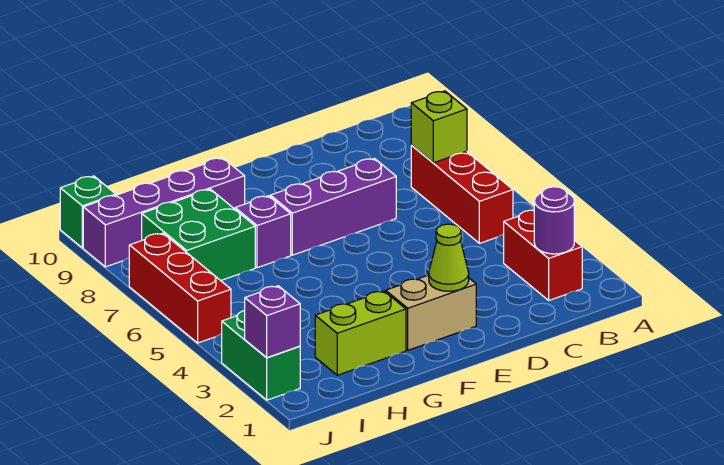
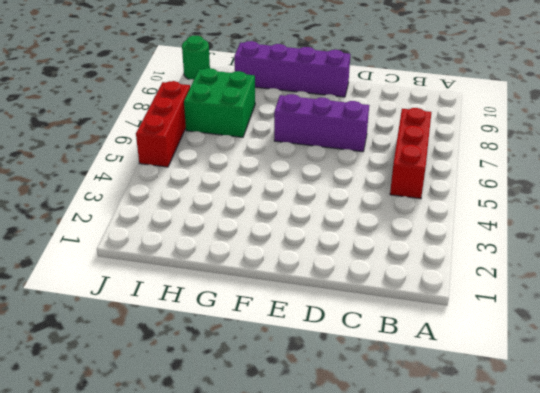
purple brick E10:H10 level 1 -> purple brick G9:J9 level 1
green round brick J10 level 1 -> green brick J10 level 1
none -> red brick B2:B3 level 1
none -> tan brick E2:F2 level 1
none -> lime brick G2:H2 level 1

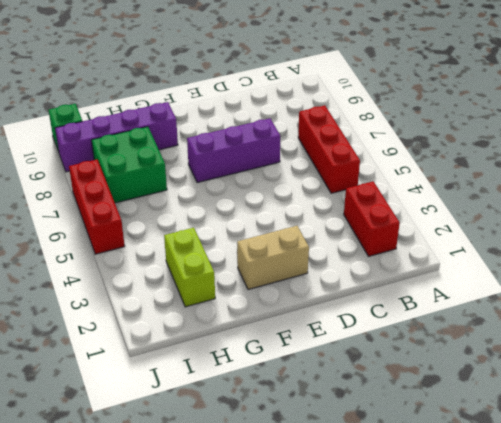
lime brick H2:H3 level 1 -> lime brick G2:H2 level 1
none -> purple brick G7 level 1
none -> green brick J2:J3 level 1
none -> purple round brick B2 level 2

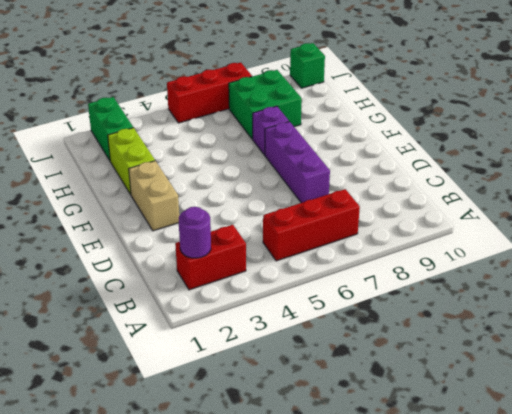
green brick I2:J2 level 1 -> green brick J2:J3 level 1
none -> purple brick G9:J9 level 1
none -> lime brick B7 level 2
none -> lime cone E2 level 2

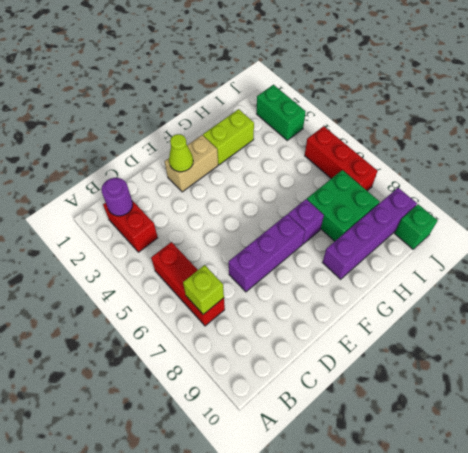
none -> purple brick J2 level 2

